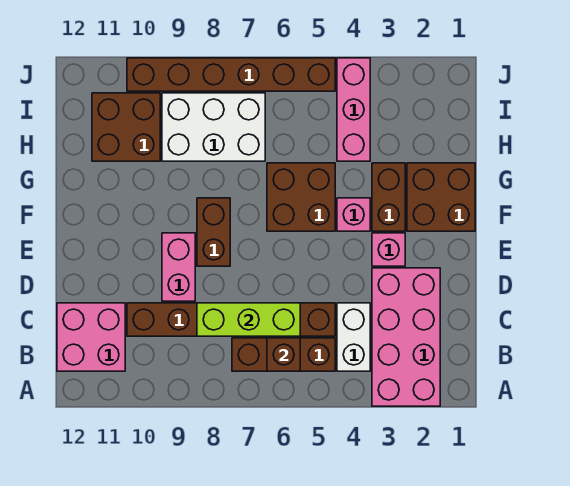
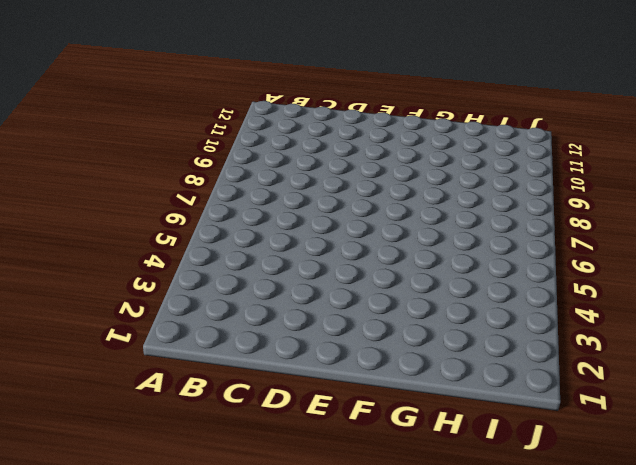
none -> pink brick A2:D3 level 1
none -> white brick B4:C4 level 1
none -> brown brick B5:B7 level 1

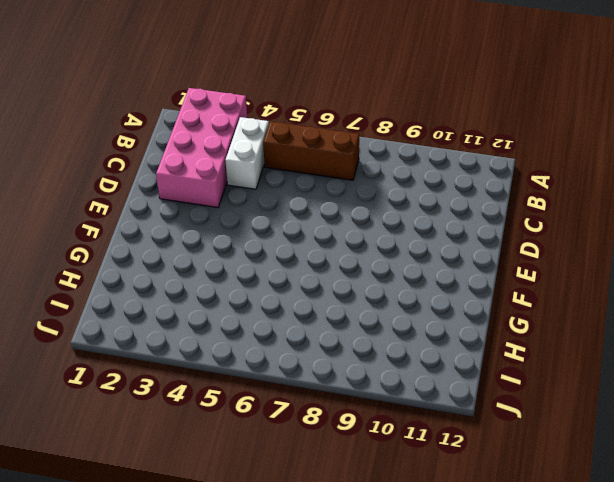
none -> pink brick B11:C12 level 1
none -> brown brick C5:C10 level 1
none -> pink brick D9:E9 level 1

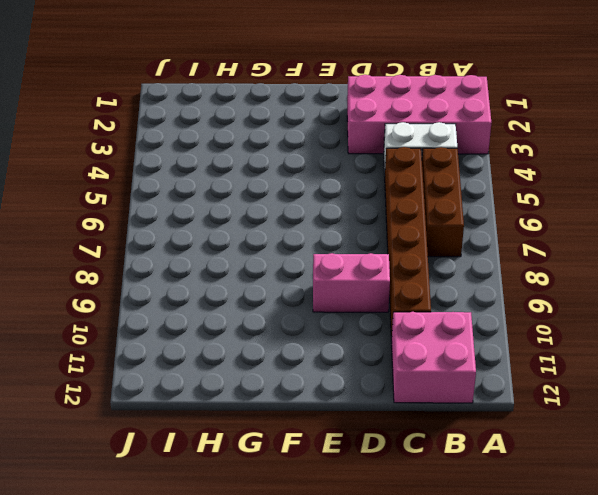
none -> pink brick E3 level 1
none -> brown brick E8:F8 level 1
none -> brown brick F1:G2 level 1

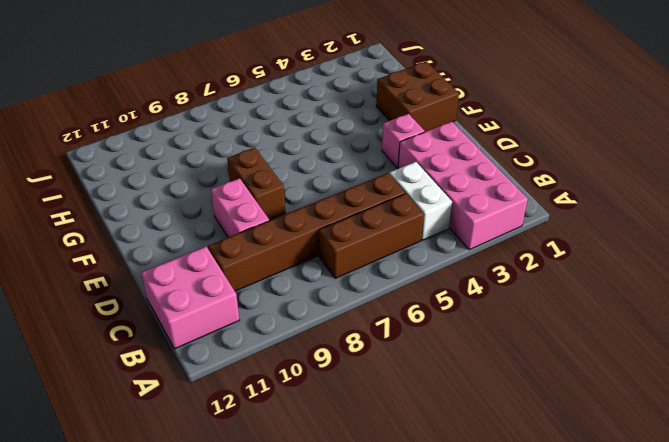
none -> brown brick F3:G3 level 1
none -> pink brick F4 level 1
none -> brown brick F5:G6 level 1

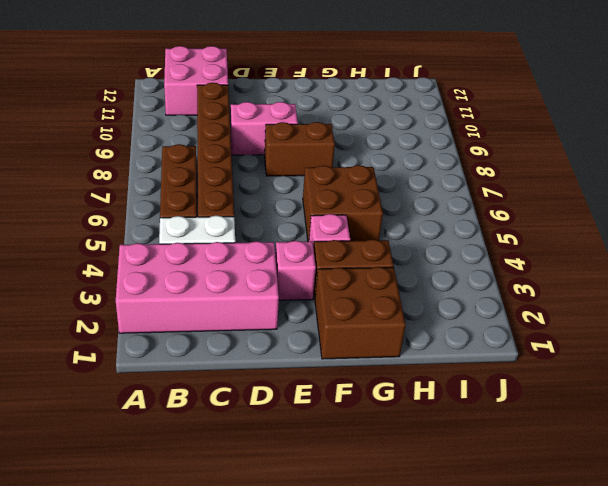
none -> pink brick H4:J4 level 1
none -> white brick H7:I9 level 1
none -> brown brick H10:I11 level 1

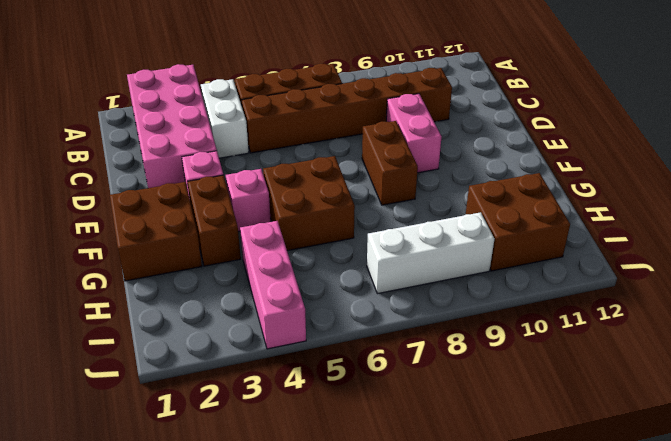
white brick I7:I9 level 1 -> white brick H7:I9 level 1
none -> pink brick B11:C12 level 1
none -> brown brick J5:J10 level 1
none -> brown brick B6 level 2

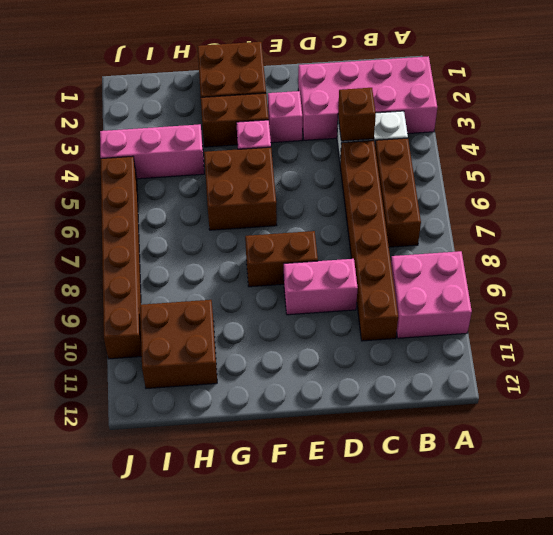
pink brick A9:B10 level 1 -> pink brick B11:C12 level 1
brown brick C4 level 2 -> brown brick B6 level 2
none -> white brick H7:I9 level 1
none -> lime brick C6:C8 level 2

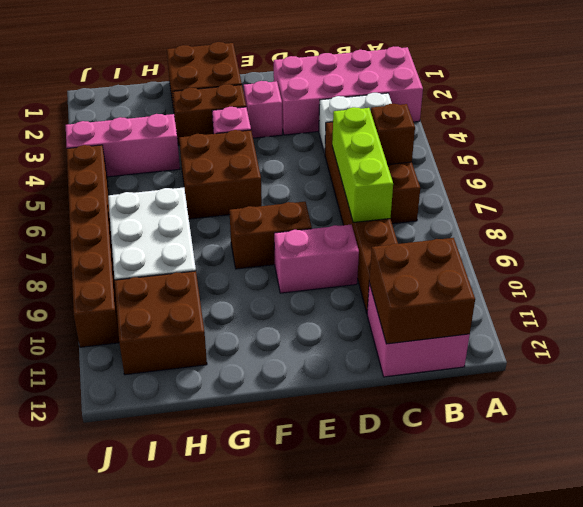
brown brick B11:C12 level 2 -> none

